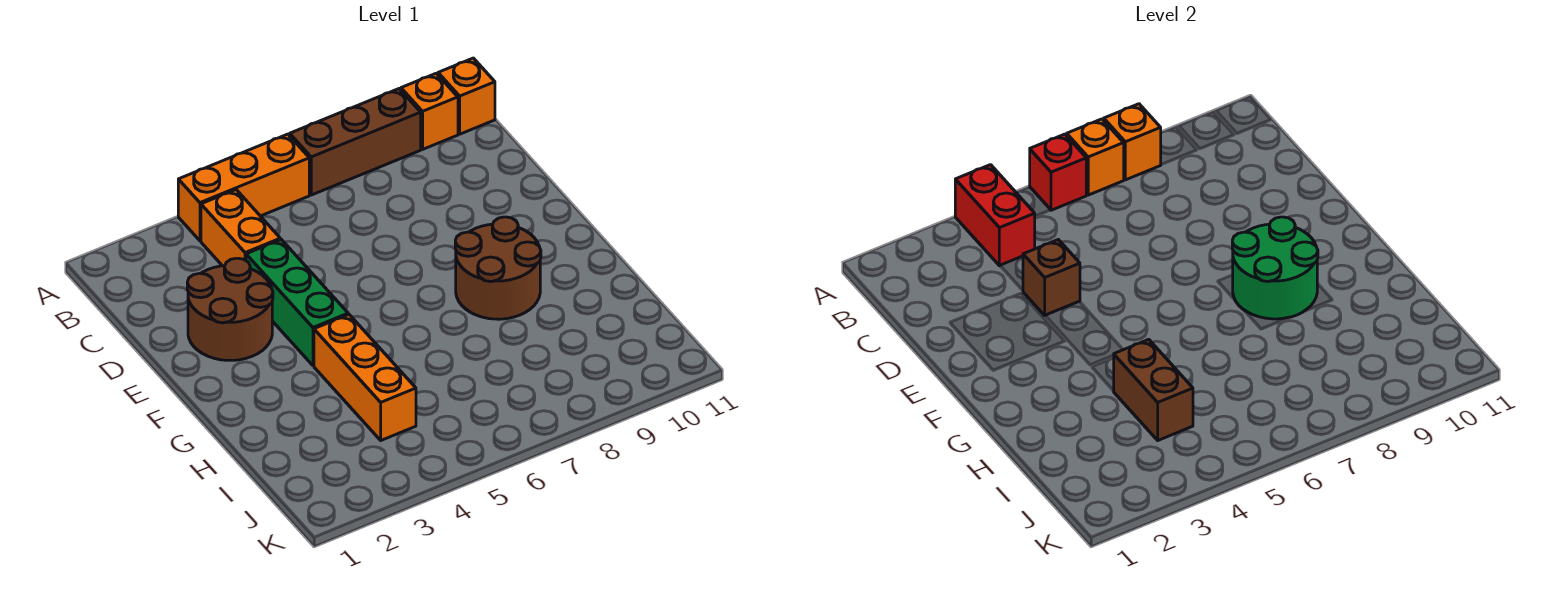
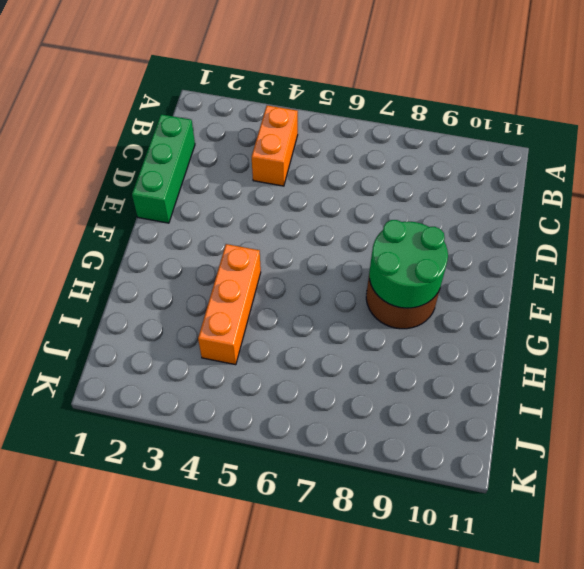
green brick C1:E1 level 1 -> green brick D4:F4 level 1
none -> orange brick A4:A6 level 1
none -> brown brick A7:A9 level 1
none -> orange brick A10 level 1

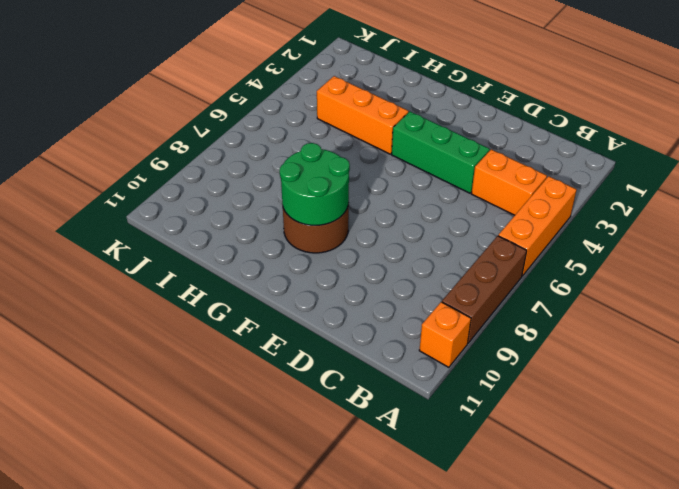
none -> orange brick A11 level 1
none -> brown round brick D2:E3 level 1
none -> red brick A4:B4 level 2

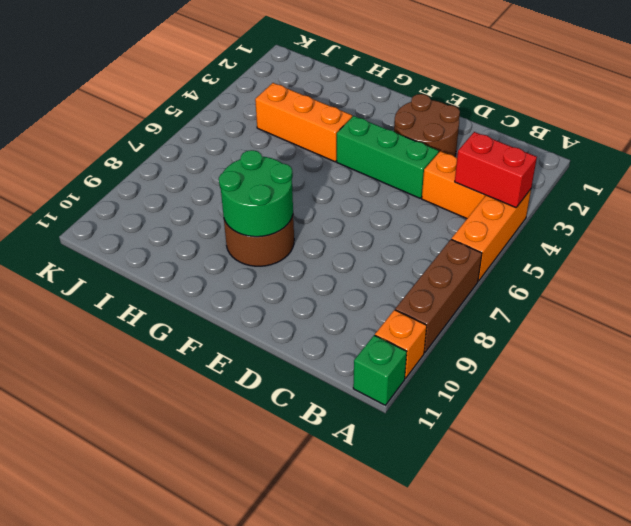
green brick A11 level 1 -> orange brick A11 level 1
none -> red brick A6 level 2
none -> orange brick A7 level 2
none -> orange brick A8 level 2

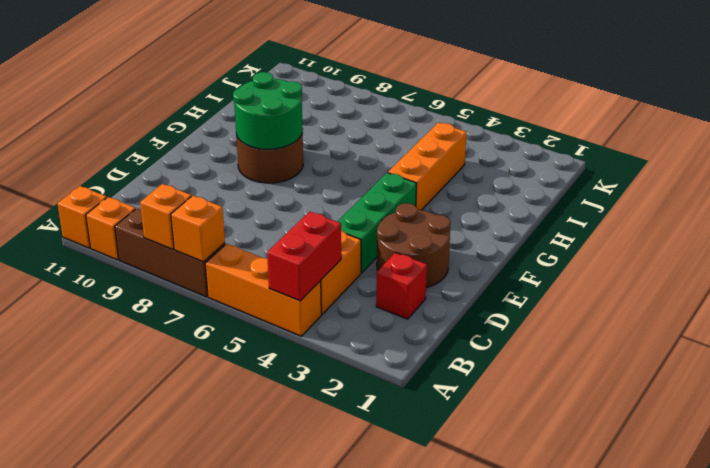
red brick C2 level 1 -> red brick A6 level 2
none -> brown brick D4 level 2
none -> brown brick H4:I4 level 2

